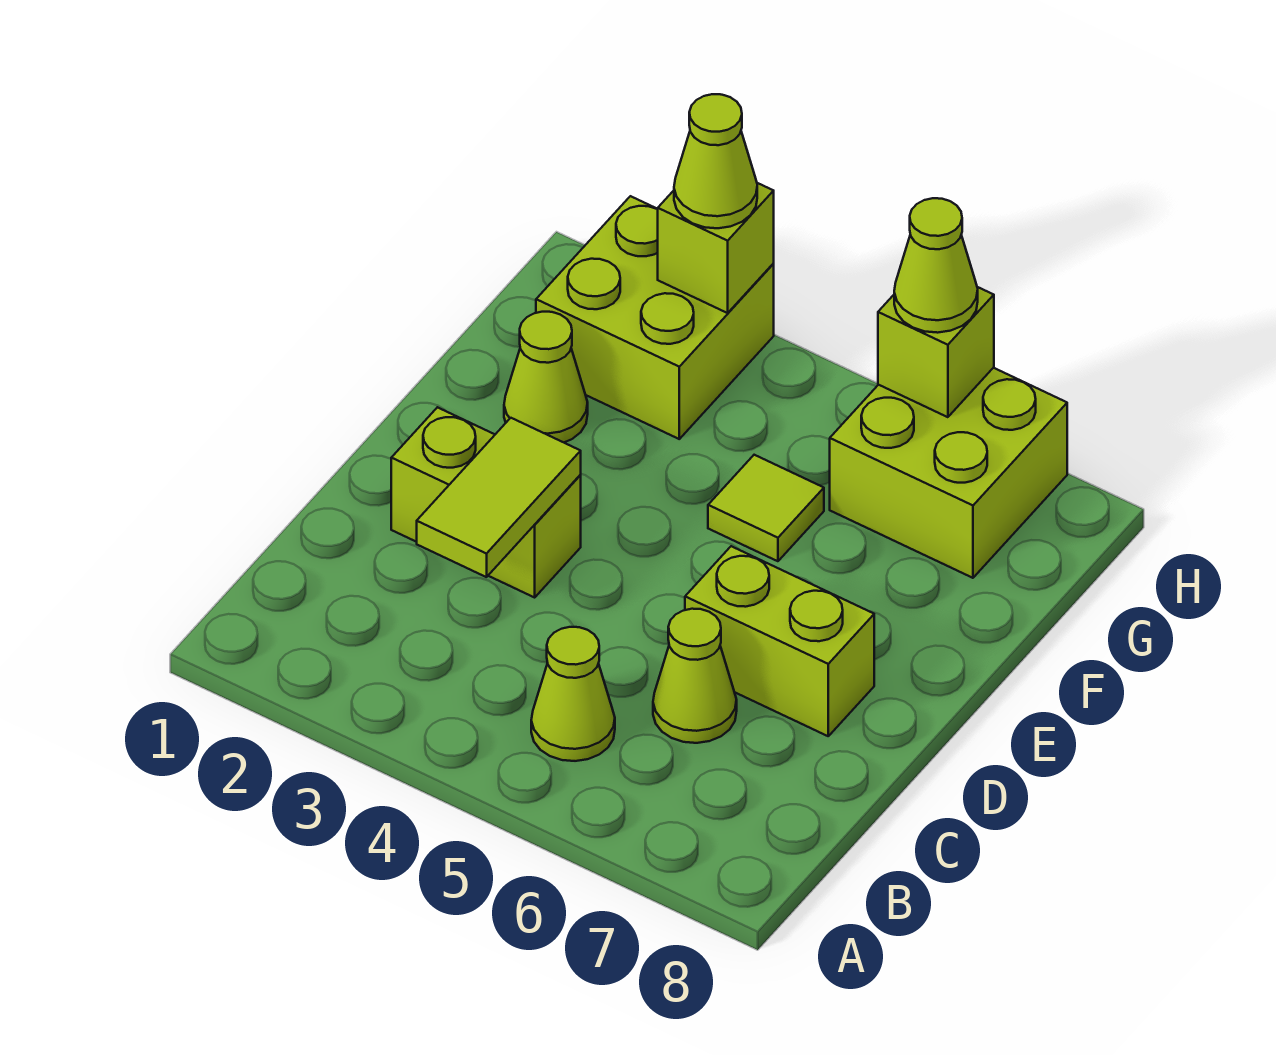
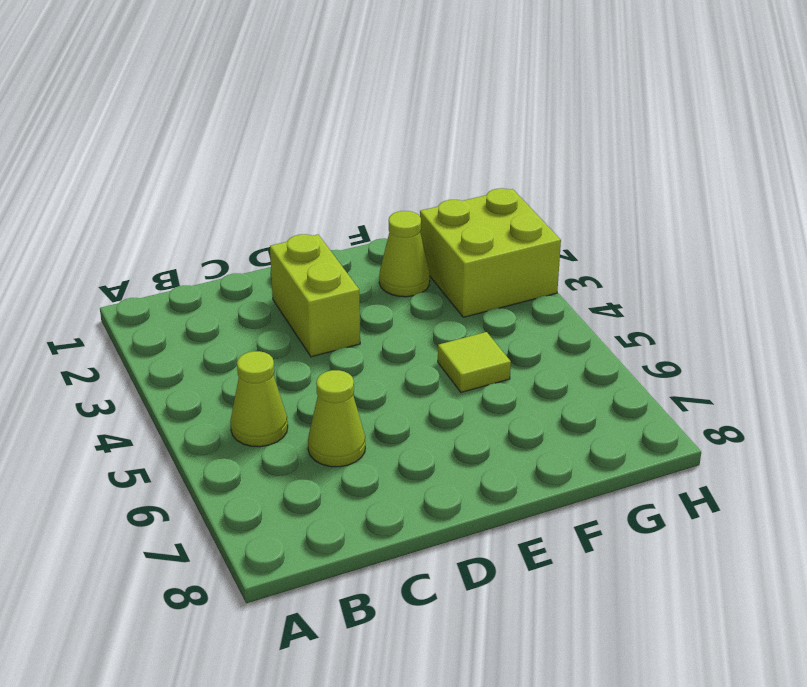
none -> lime brick D6:D7 level 1
none -> lime brick G6:H7 level 1
none -> lime tile C3:D3 level 2

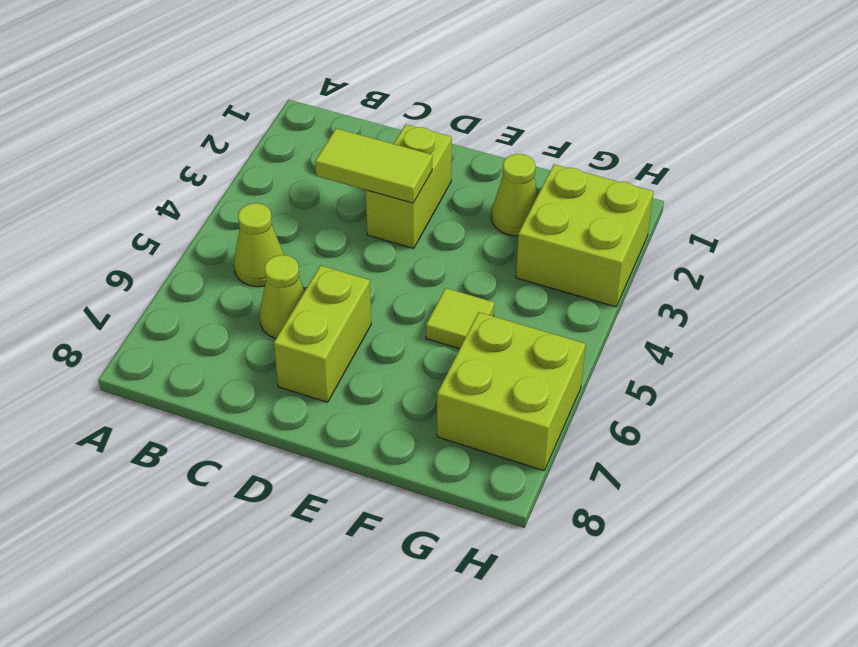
none -> lime brick H3 level 2
none -> lime brick H6 level 2
none -> lime cone H3 level 3

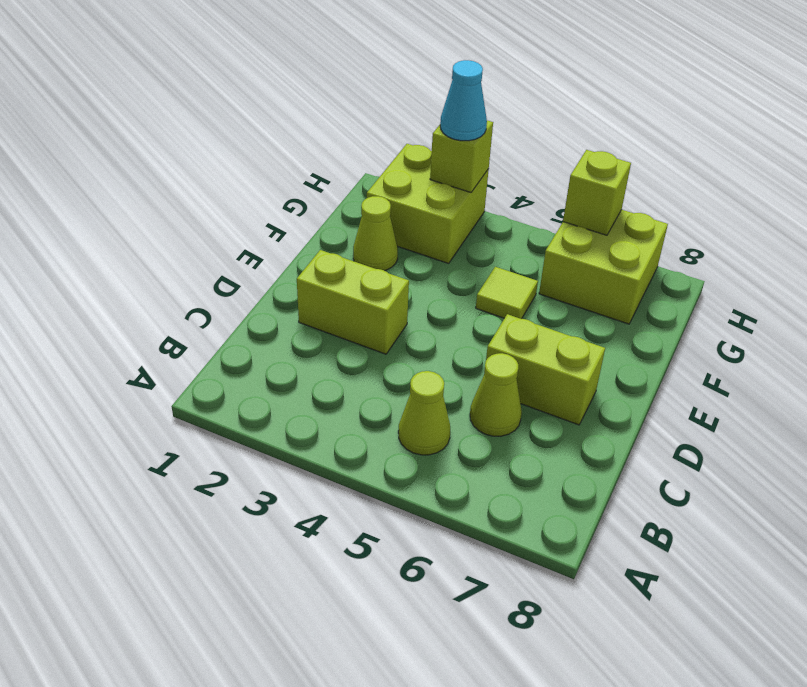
cyan cone H3 level 3 -> lime cone H3 level 3
none -> lime tile C3:D3 level 2
none -> lime cone H6 level 3

